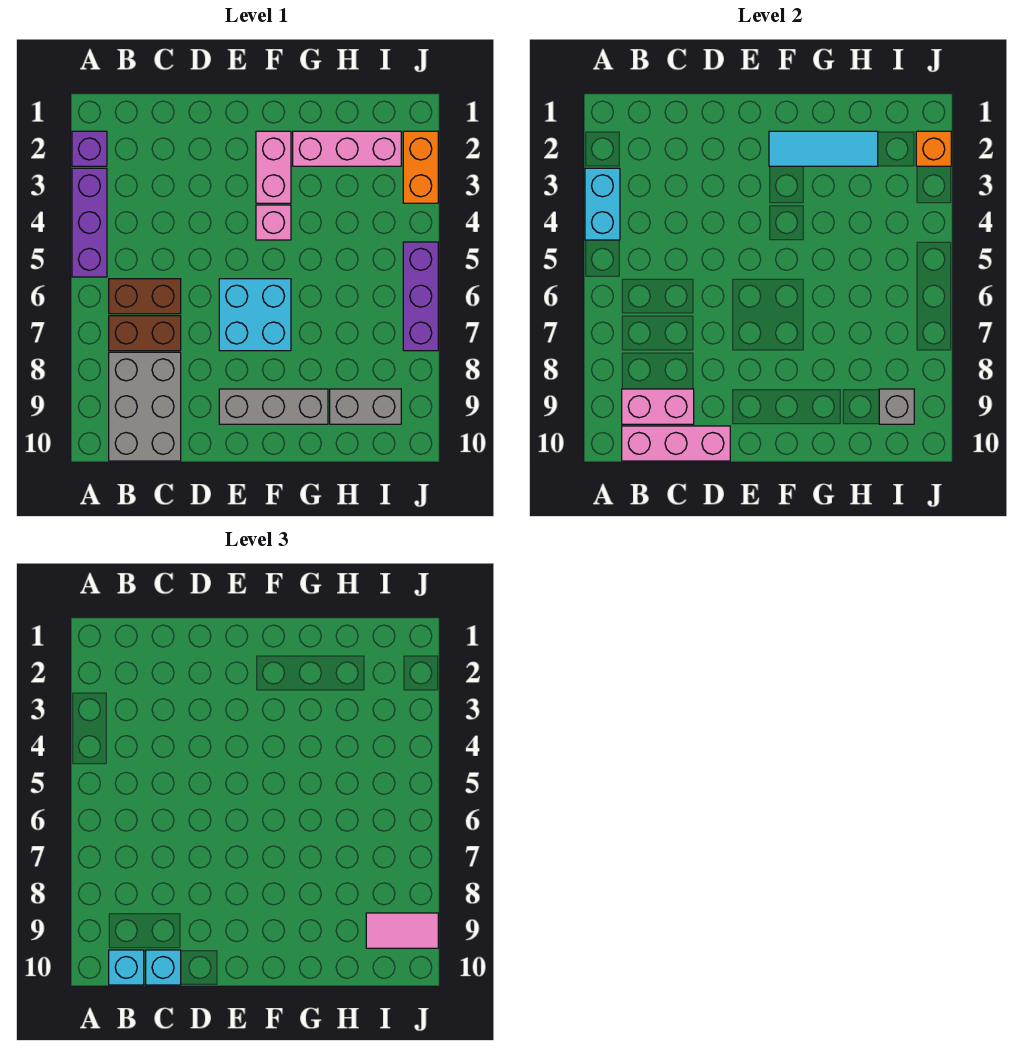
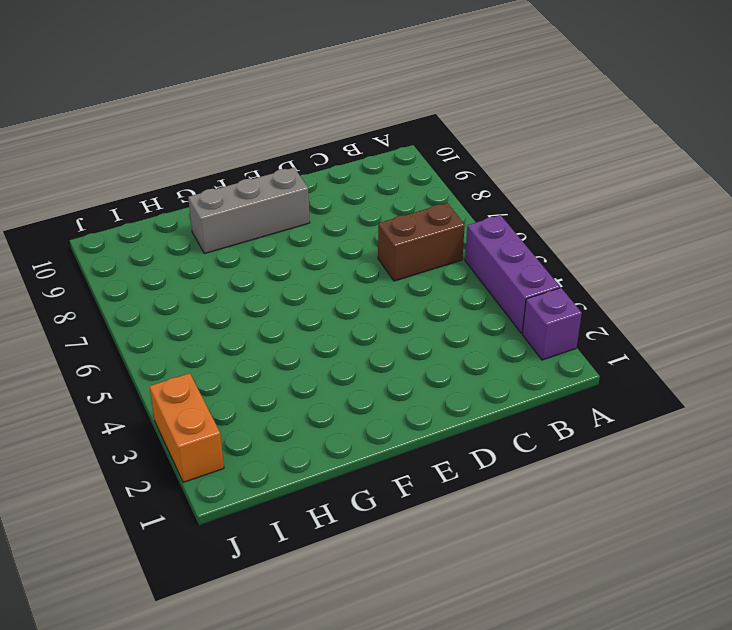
none -> brown brick B7:C7 level 1
none -> grey brick B8:C10 level 1
none -> cyan brick E6:F7 level 1

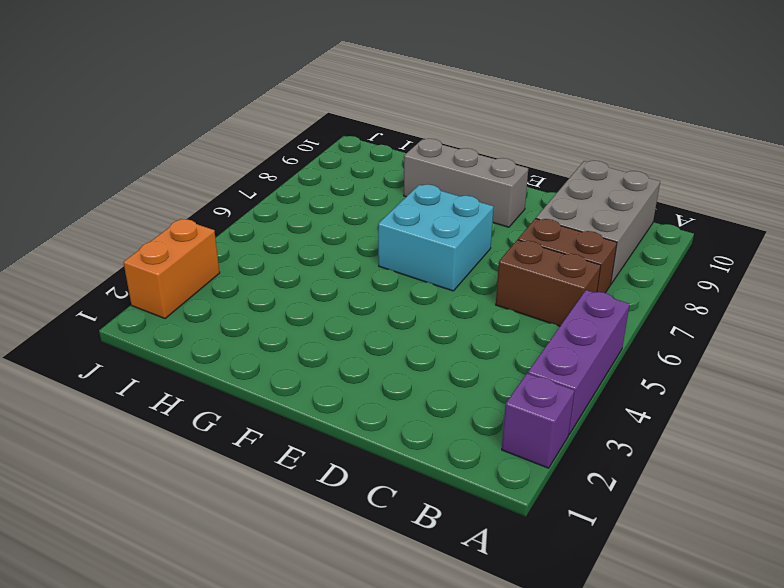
none -> pink brick F2:F3 level 1
none -> pink brick F4 level 1
none -> pink brick G2:I2 level 1

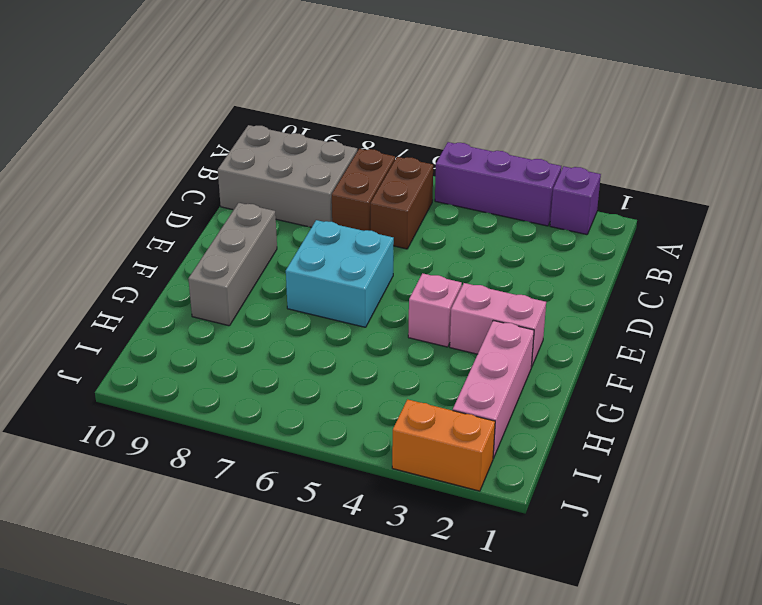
none -> grey brick H9:I9 level 1
none -> purple brick J5:J7 level 1
none -> cyan brick A3:A4 level 2

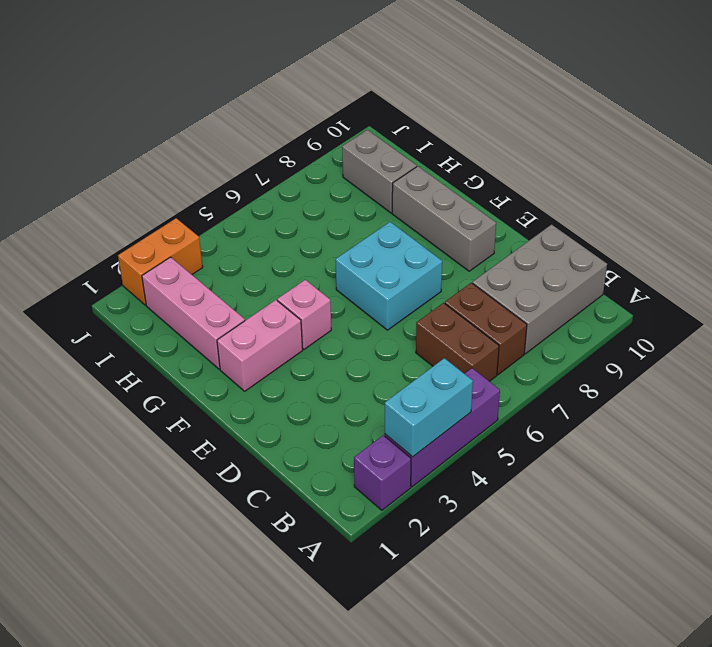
none -> purple brick J5:J7 level 1
none -> pink brick B9:C9 level 2
none -> pink brick B10:D10 level 2

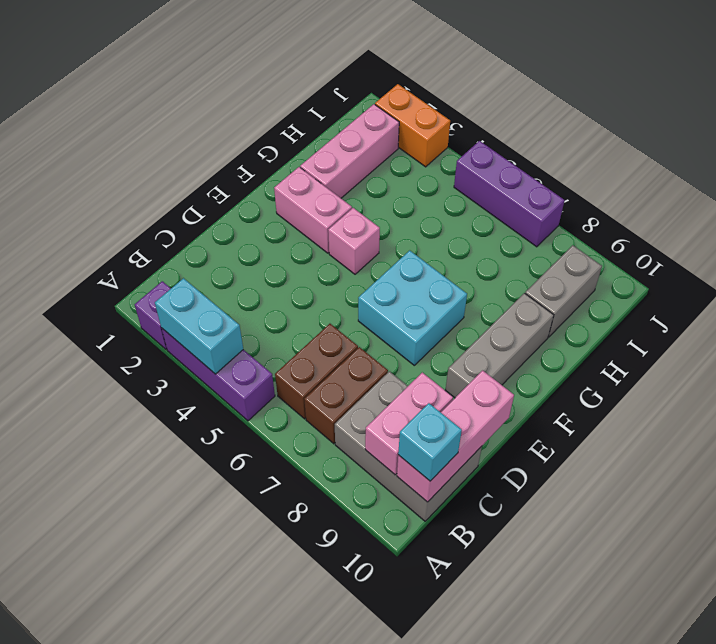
none -> cyan tile F2:H2 level 2
none -> grey brick I9 level 2
none -> orange brick J2 level 2

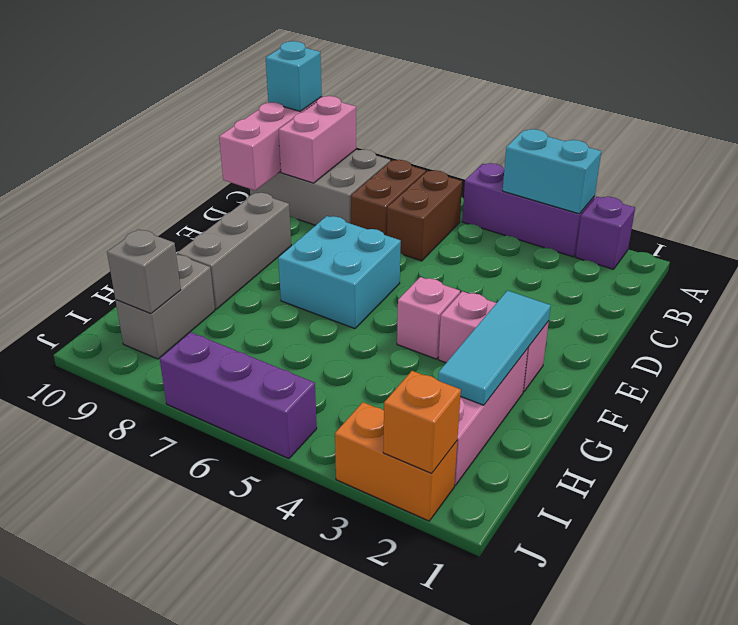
none -> cyan brick C10 level 3
none -> pink tile I9:J9 level 3

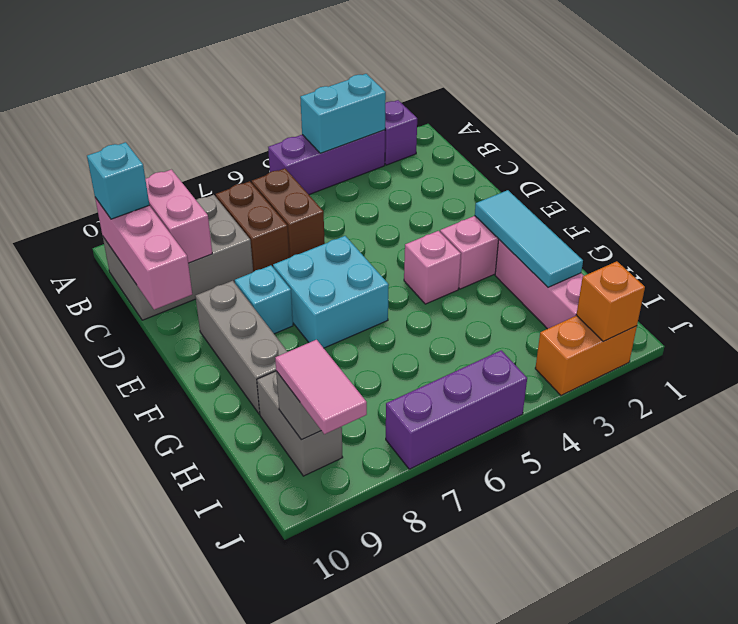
cyan brick E8 level 1 -> cyan brick C10 level 3

